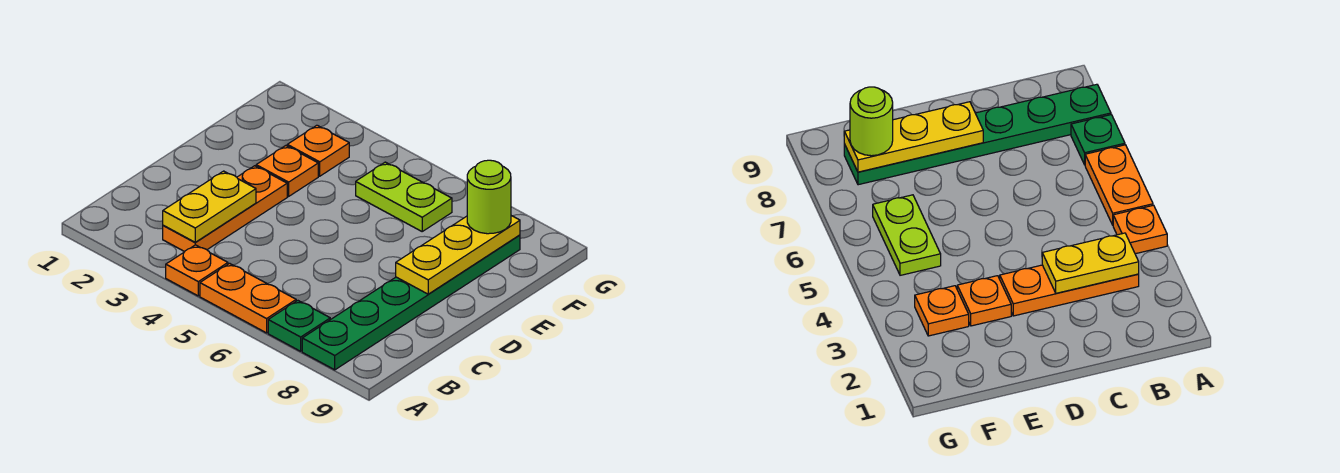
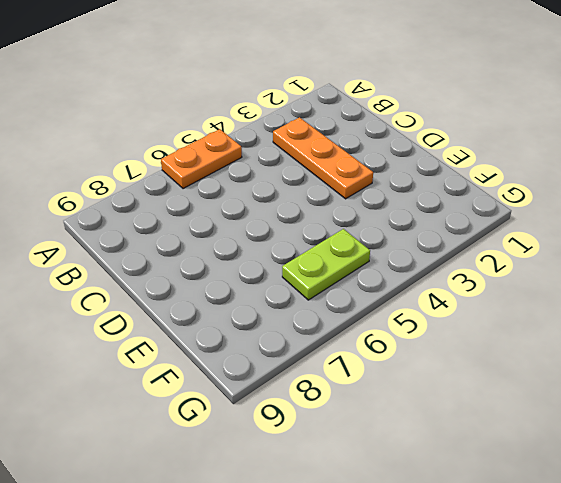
none -> orange plate A4 level 1
none -> green plate A7 level 1

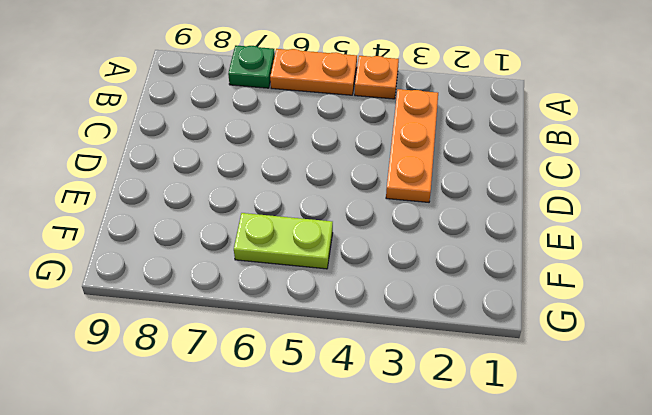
none -> green plate A8:F8 level 1
none -> orange plate E3 level 1

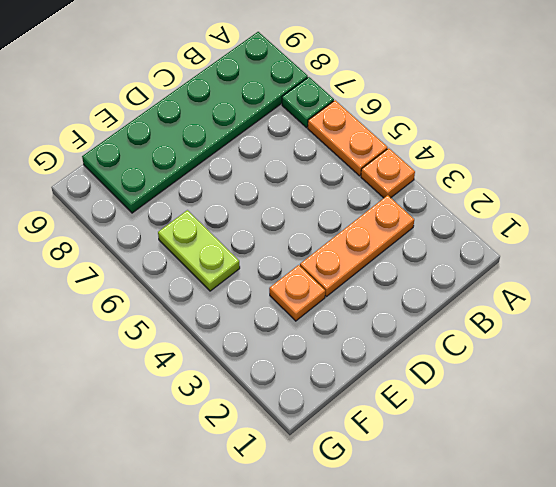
green plate A8:F9 level 1 -> green plate A8:F8 level 1
none -> orange plate F3 level 1
none -> yellow plate B3:C3 level 2

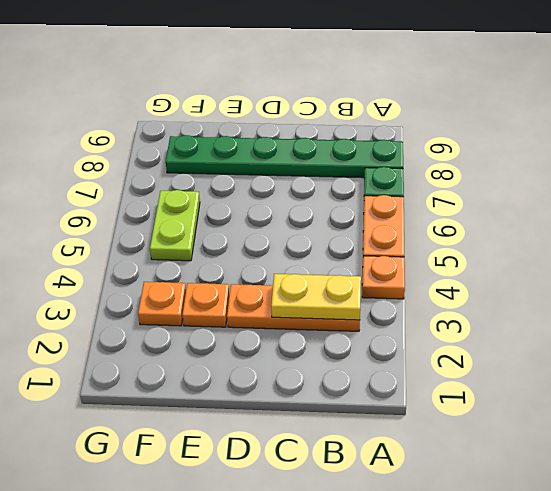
none -> yellow plate D8:F8 level 2
none -> lime round brick F8 level 3

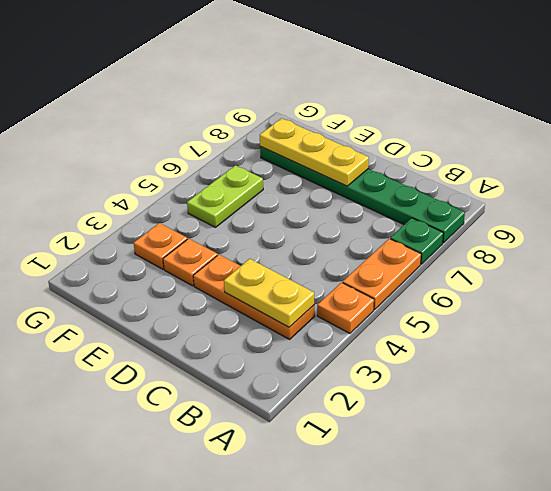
none -> lime round brick F8 level 3

